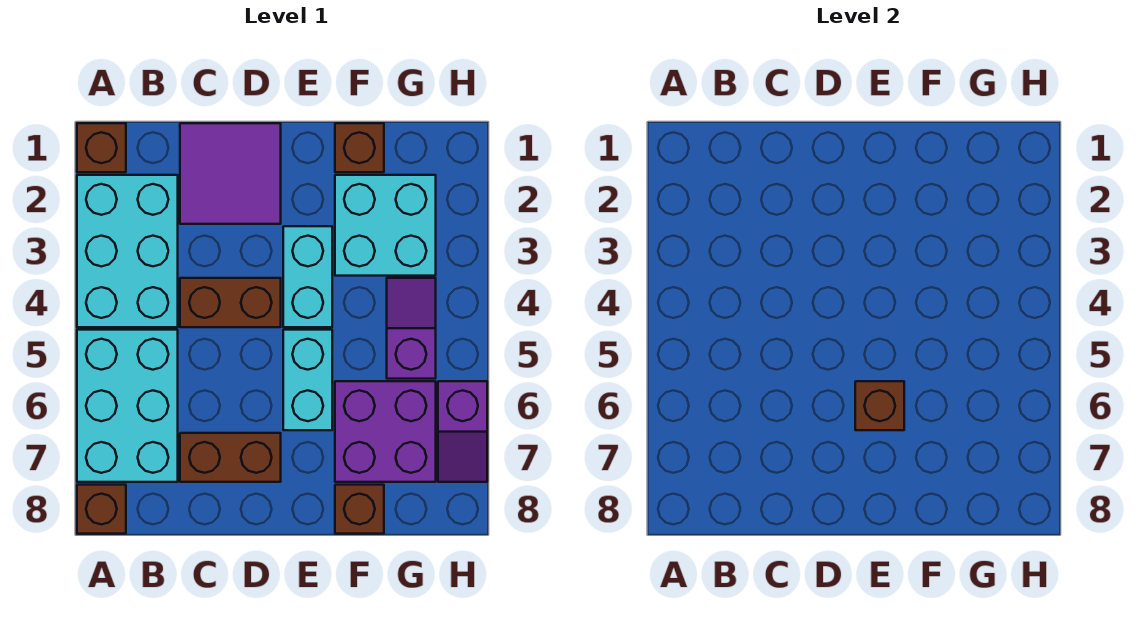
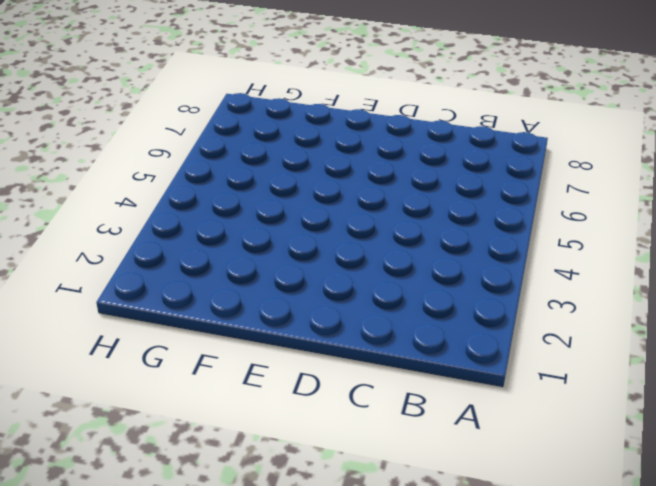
none -> brown brick A1 level 1
none -> cyan brick A2:B4 level 1
none -> cyan brick A5:B7 level 1

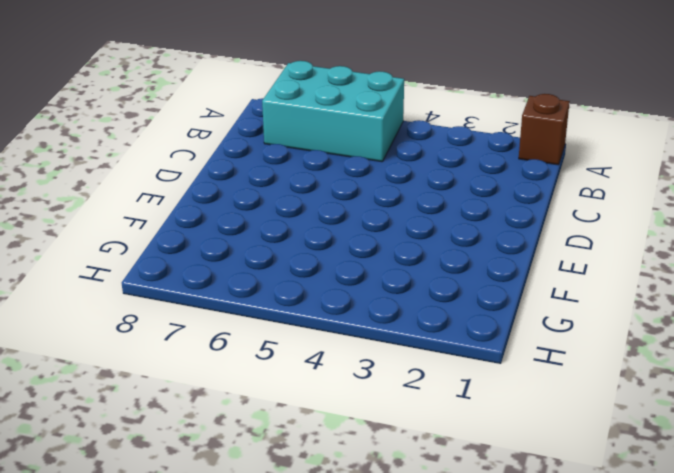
none -> cyan brick A2:B4 level 1
none -> brown brick A8 level 1
none -> purple tile C1:D2 level 1

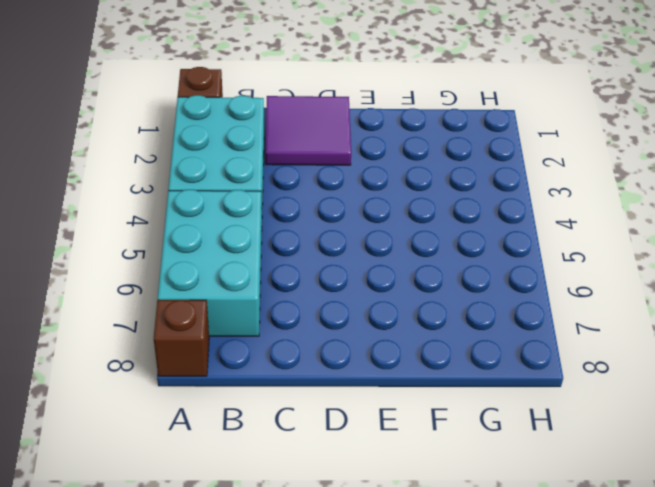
none -> brown brick C4:D4 level 1
none -> brown brick C7:D7 level 1
none -> cyan brick E3:E4 level 1

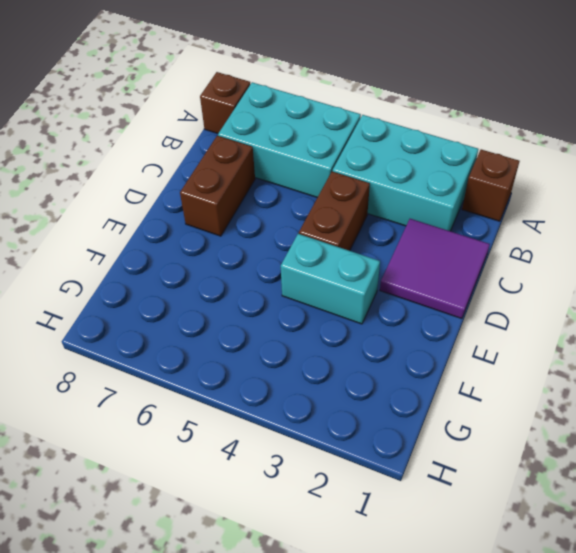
none -> cyan brick E5:E6 level 1
none -> brown brick F1 level 1
none -> cyan brick F2:G3 level 1

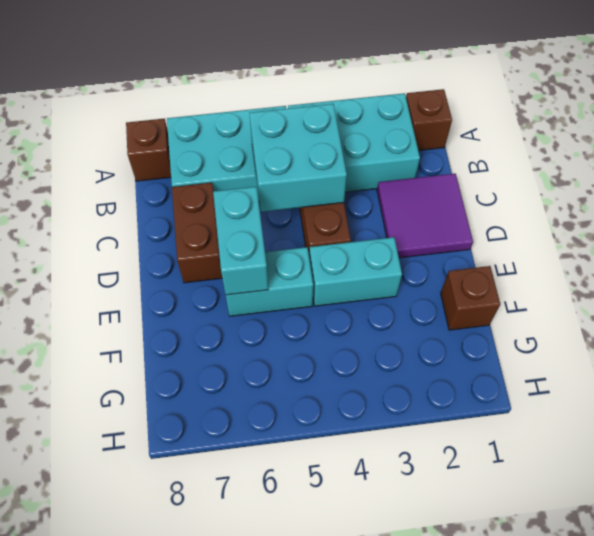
cyan brick B4:C5 level 2 -> cyan brick F2:G3 level 1
cyan brick D6:E6 level 2 -> brown brick E6 level 2
none -> purple brick F6:G7 level 1
none -> brown brick F8 level 1
none -> purple slope G4:G5 level 1 top 5

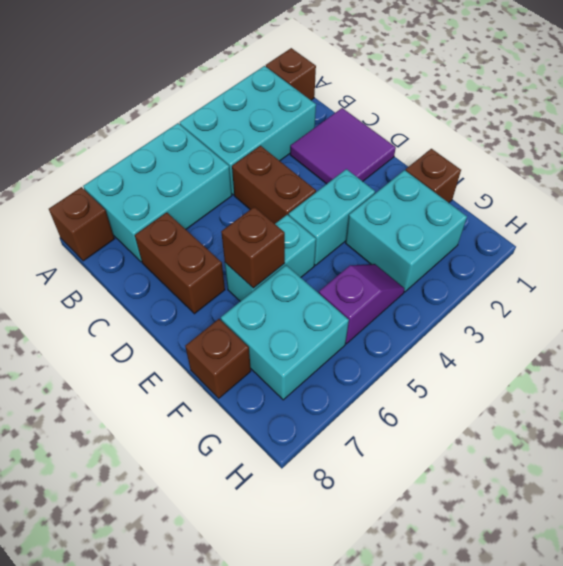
cyan brick F6:G7 level 1 -> purple brick F6:G7 level 1
none -> purple slope H6:H7 level 1 top 6

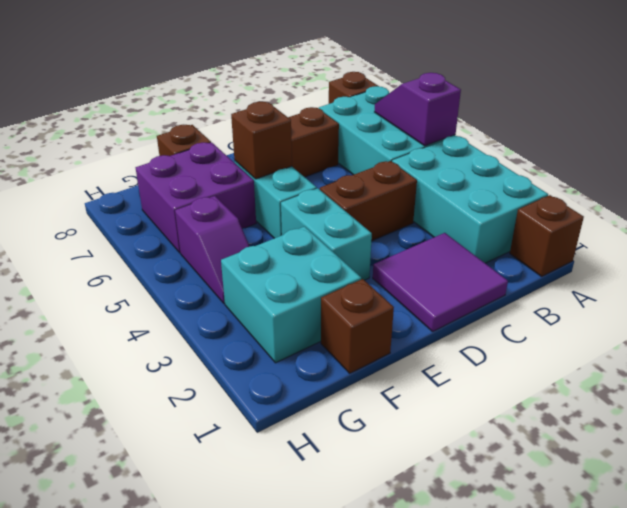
purple slope A5:A6 level 2 top 5 -> purple slope H6:H7 level 1 top 6

